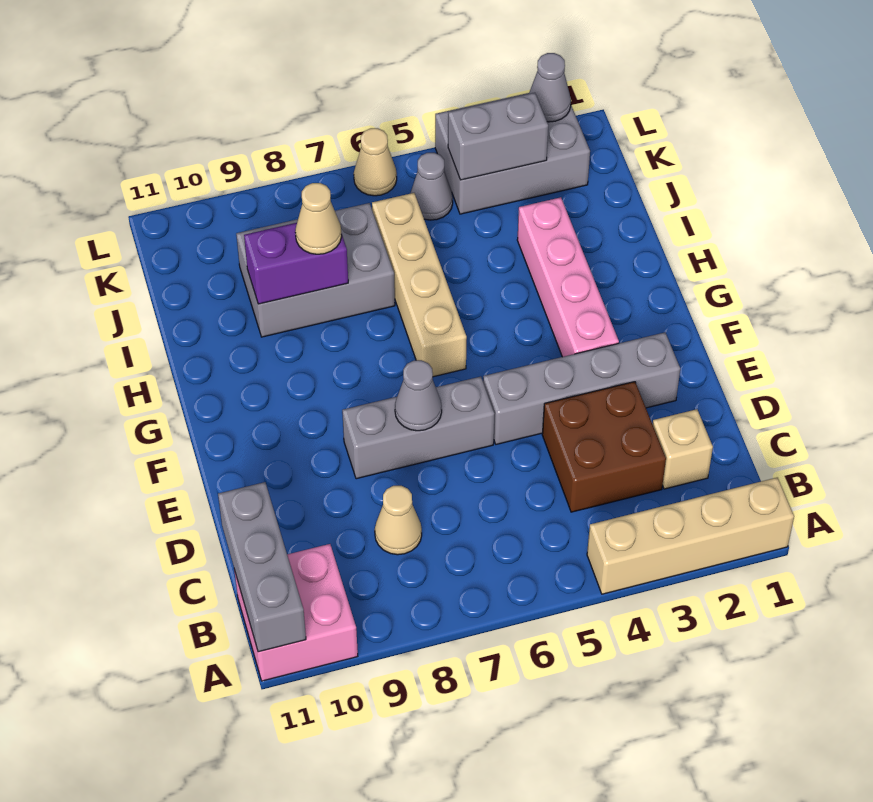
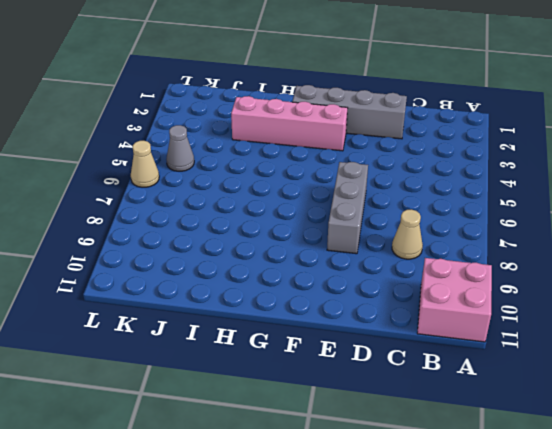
grey brick D2:G2 level 1 -> grey brick E2:E5 level 1
none -> tan brick A1:A4 level 1
none -> tan brick C2 level 1
none -> brown brick C3:D4 level 1

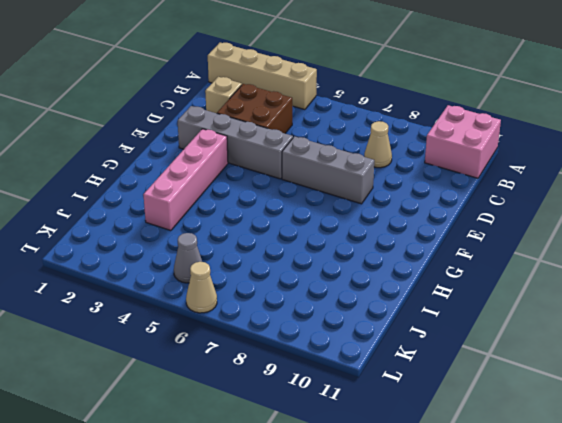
none -> tan brick G6:J6 level 1
none -> grey brick I7:J9 level 1
none -> grey brick K2:L4 level 1

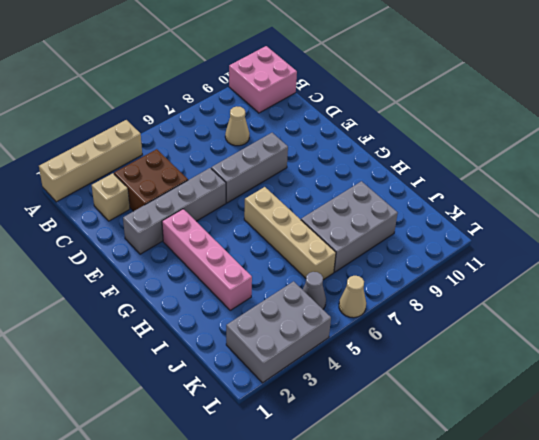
none -> grey brick A11:C11 level 2
none -> grey cone E7 level 2
none -> purple brick I8:I9 level 2

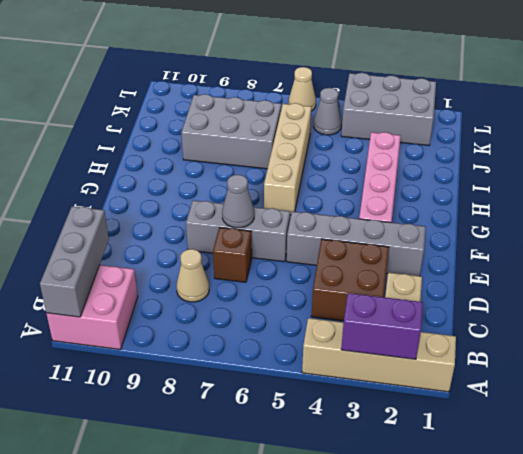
purple brick A2:A3 level 2 -> purple brick I8:I9 level 2
brown brick D7 level 1 -> none
none -> grey brick K3:K4 level 2
none -> grey cone L2 level 2
none -> tan cone I8 level 3

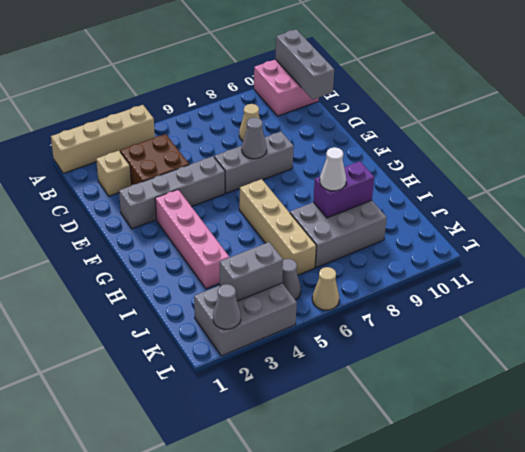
white cone I8 level 3 -> tan cone I8 level 3

